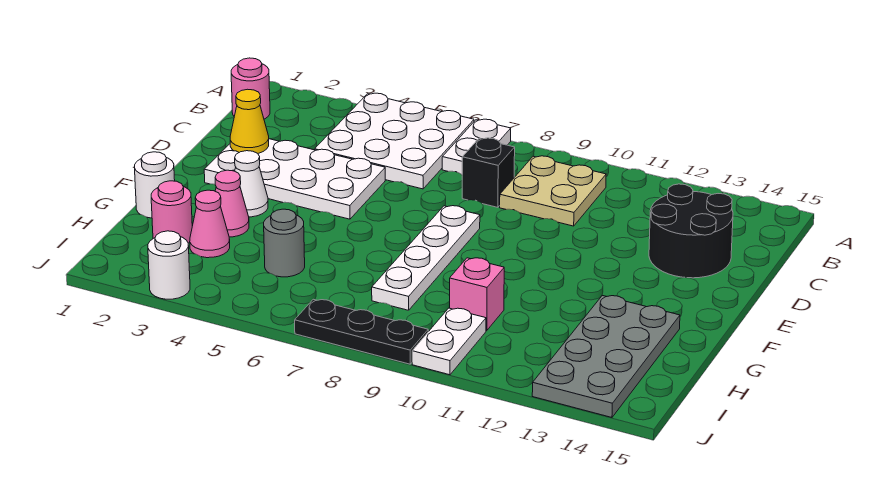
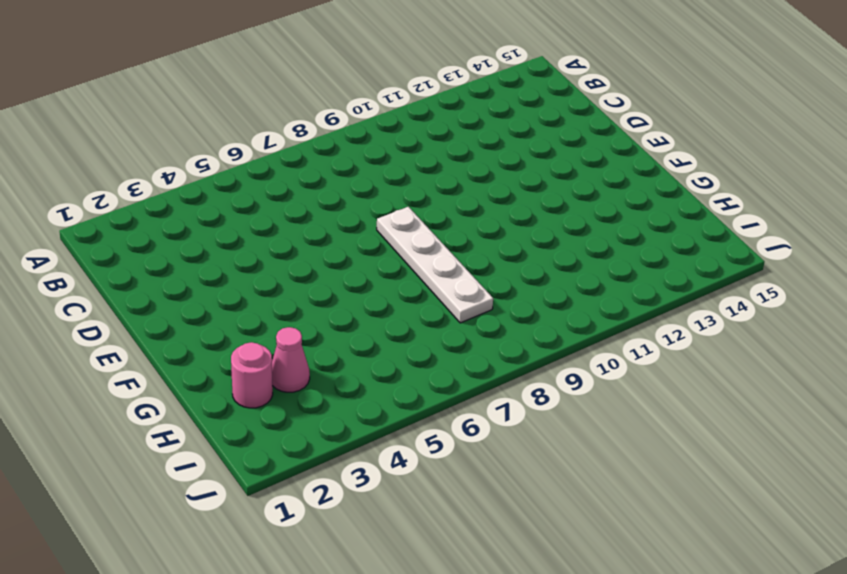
none -> white plate A4:C6 level 1
none -> white plate A7:B7 level 1
none -> pink round brick B1 level 1

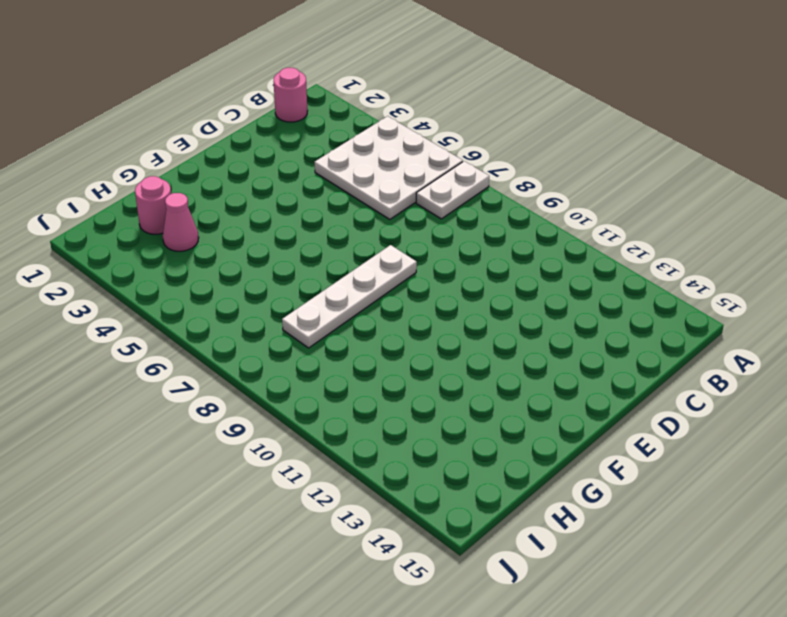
none -> tan plate B9:C10 level 1
none -> black brick C8 level 1
none -> black round brick C13:D14 level 1

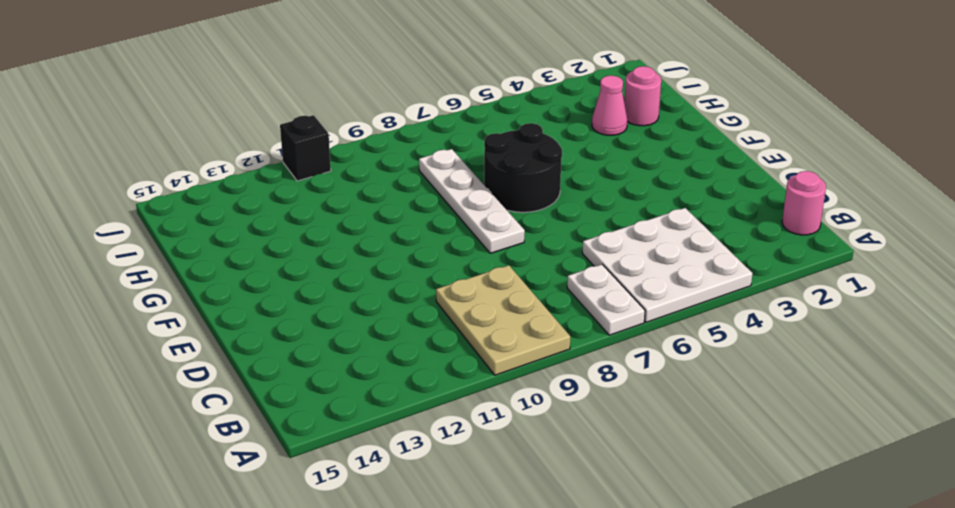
tan plate A9:C10 level 1 -> tan plate B9:C10 level 1
black round brick F6:G7 level 1 -> black round brick C13:D14 level 1
black brick J11 level 1 -> black brick C8 level 1
none -> white plate D2:E5 level 1
none -> white cone F3 level 1
none -> white round brick G1 level 1

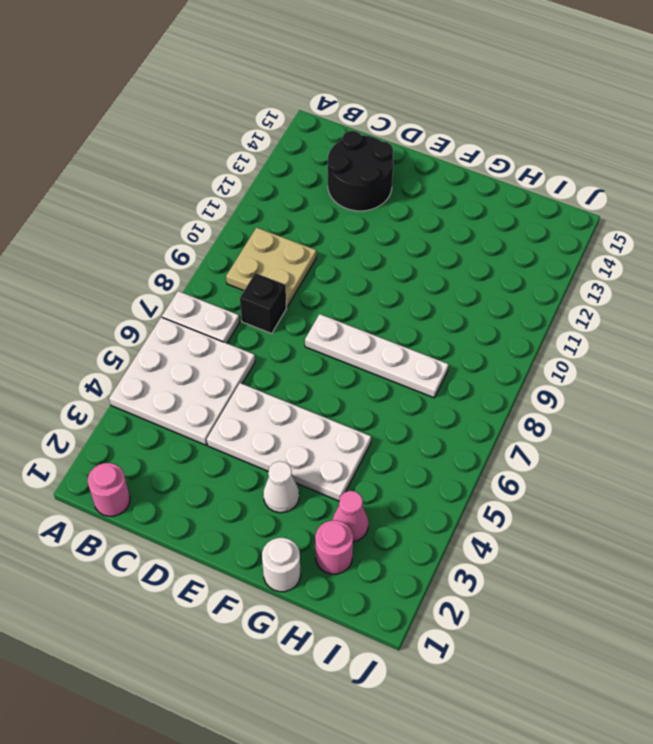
white plate D4:G5 level 1 -> white plate D2:E5 level 1
none -> pink cone G3 level 1
none -> grey plate G13:J14 level 1
none -> grey round brick H5 level 1

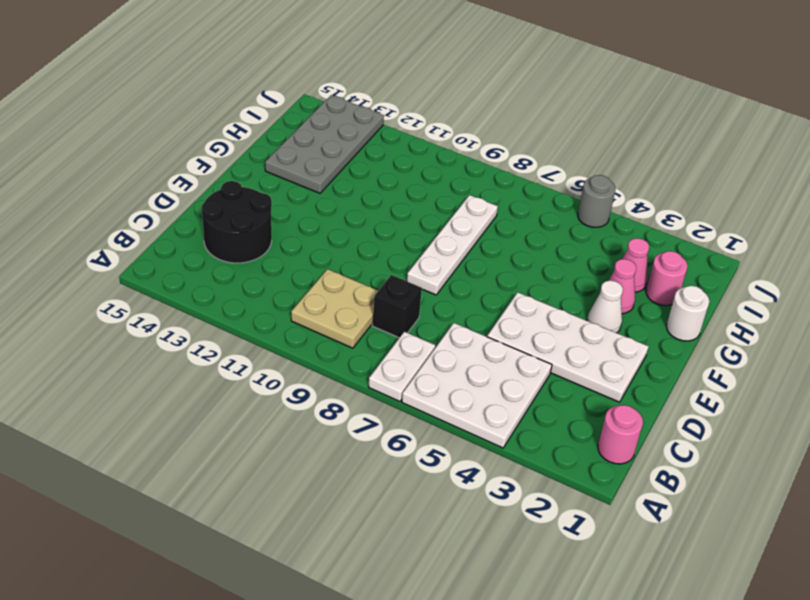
grey round brick J5 level 1 -> grey round brick H5 level 1
none -> pink brick H10 level 1
none -> white plate I10:J10 level 1
none -> white round brick J3 level 1

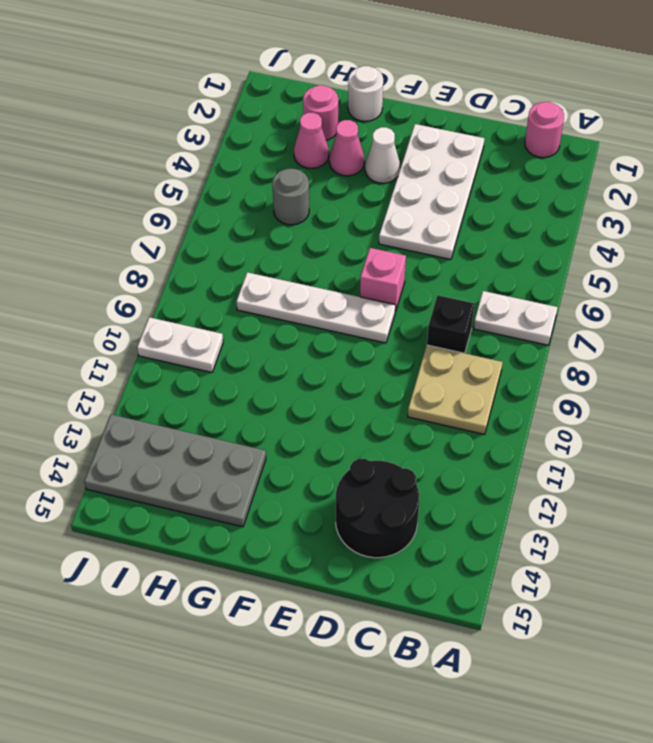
pink brick E7 level 1 -> pink brick H10 level 1
none -> white plate A4:C6 level 1
none -> white round brick J3 level 1
none -> black plate J7:J9 level 1

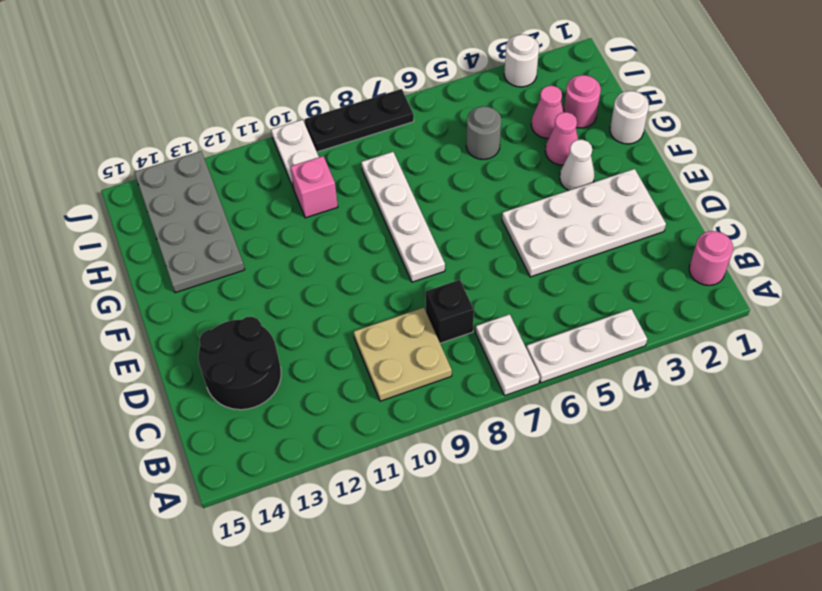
white plate A4:A6 level 1 -> white plate A4:C6 level 1
none -> yellow cone D2 level 2

